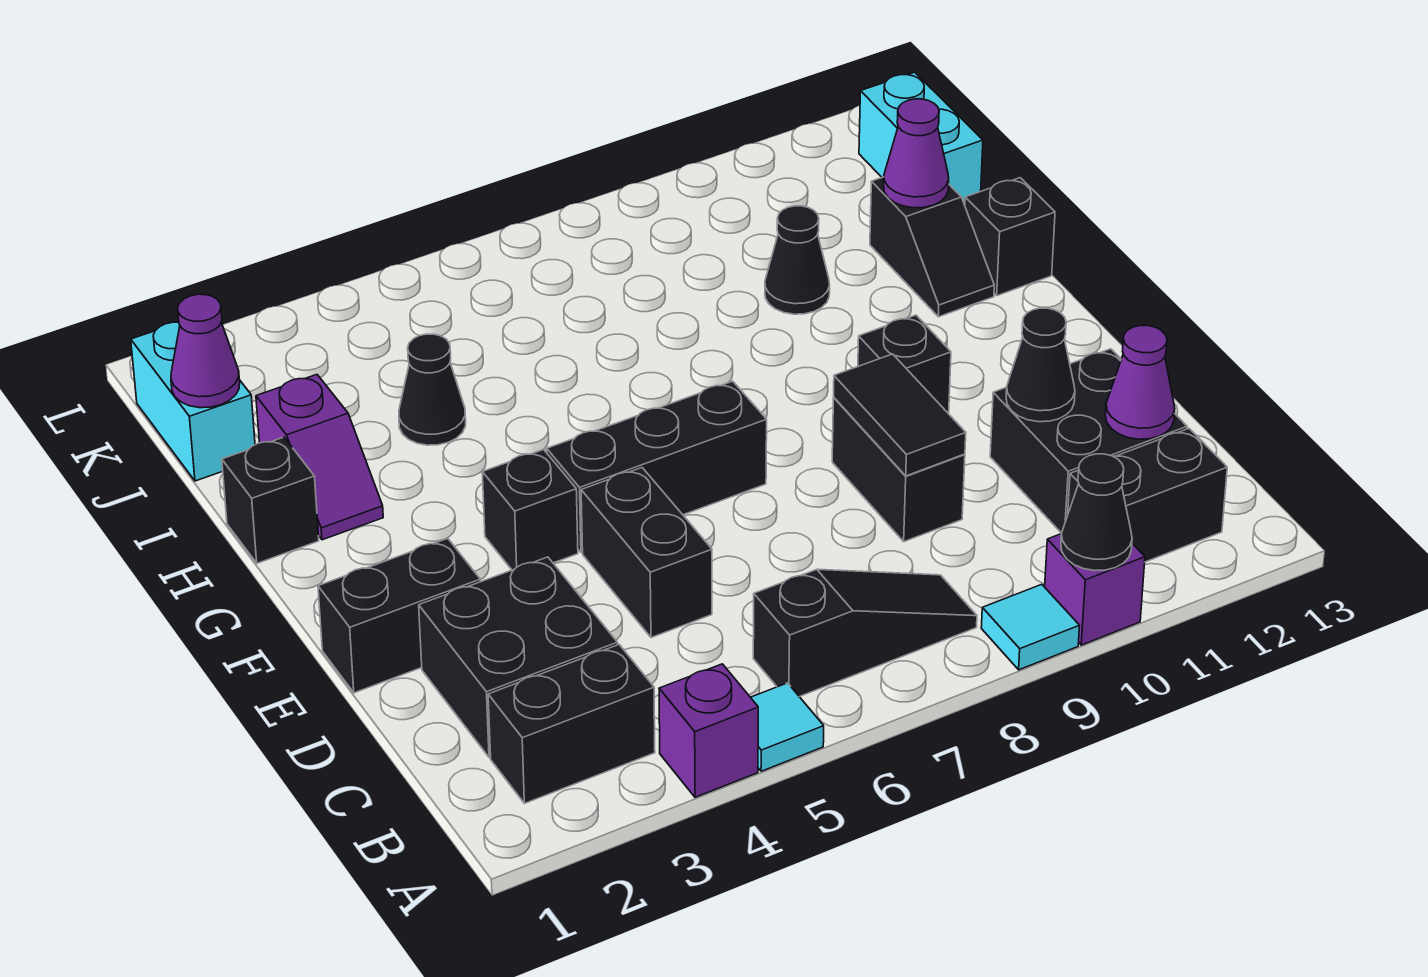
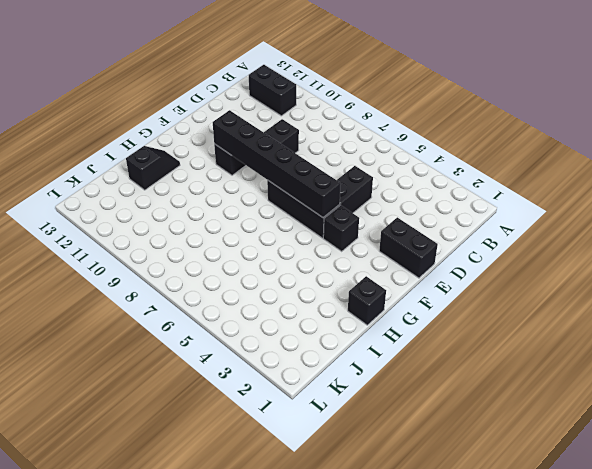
black brick F5:F10 level 2 -> none
none -> purple brick A4 level 1
none -> cyan tile A5 level 1
none -> cyan tile A9 level 1

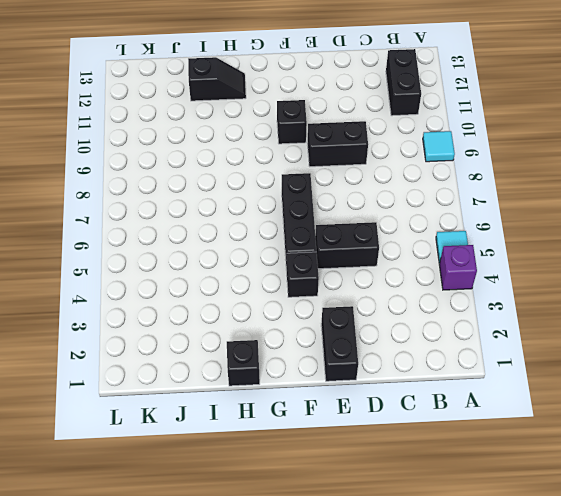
none -> purple brick A10 level 1
none -> black brick B2:B3 level 1
none -> black slope B6:B8 level 1 top 6

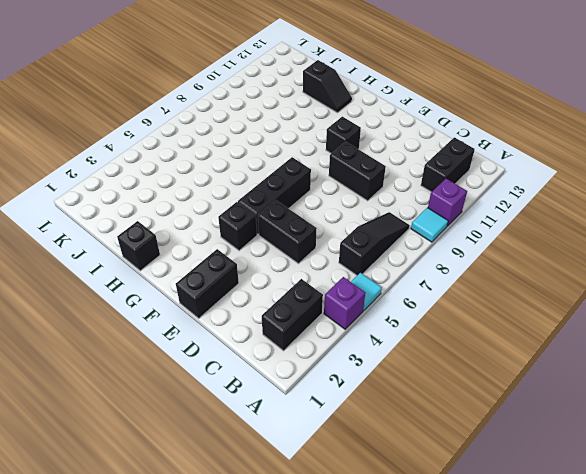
none -> black brick C2:D3 level 1
none -> black brick C11:D12 level 1
none -> purple slope H2:I2 level 1 top I

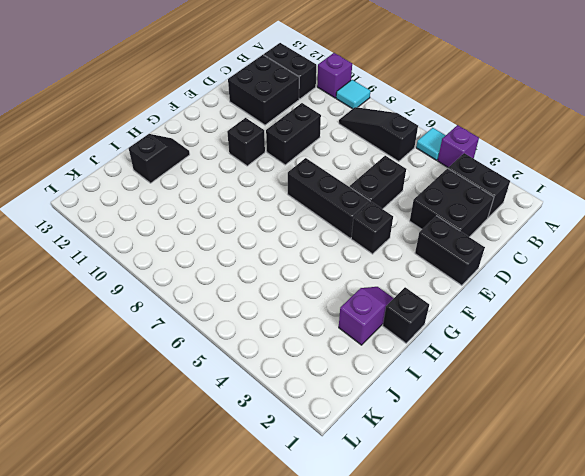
none -> black brick H13 level 1
none -> black cone I4 level 1
none -> black cone I10 level 1

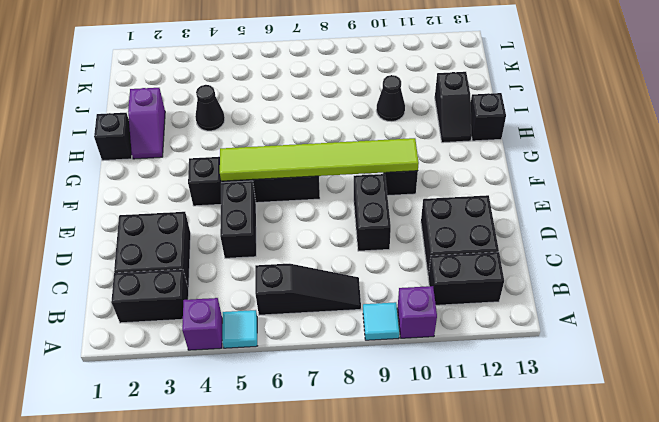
lime tile F5:F10 level 2 -> none
none -> black brick E1:E2 level 1
none -> cyan brick J1:K1 level 1
none -> cyan brick J13:K13 level 1

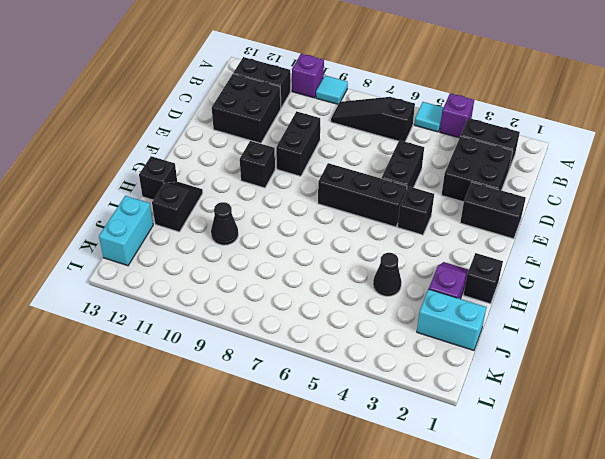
cyan brick J1:J2 level 1 -> cyan brick J1:K1 level 1
none -> black cone A10 level 2
none -> purple cone C12 level 2
none -> black tile D9:E9 level 2

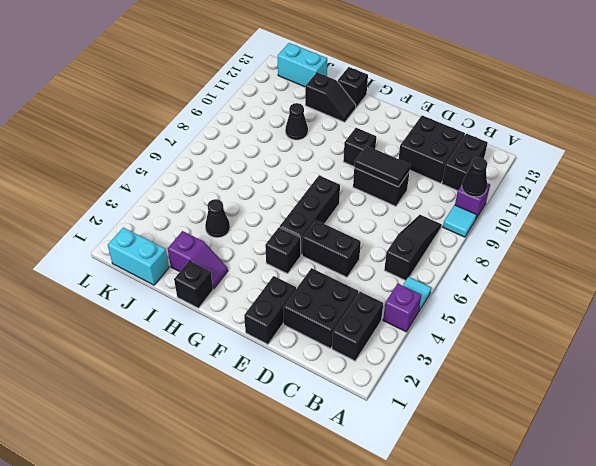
none -> purple cone C12 level 2
none -> black cone D11 level 2
none -> purple cone I12 level 2

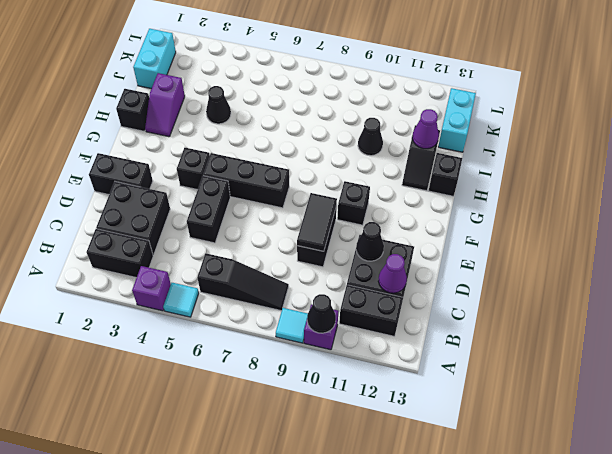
none -> purple cone J1 level 2

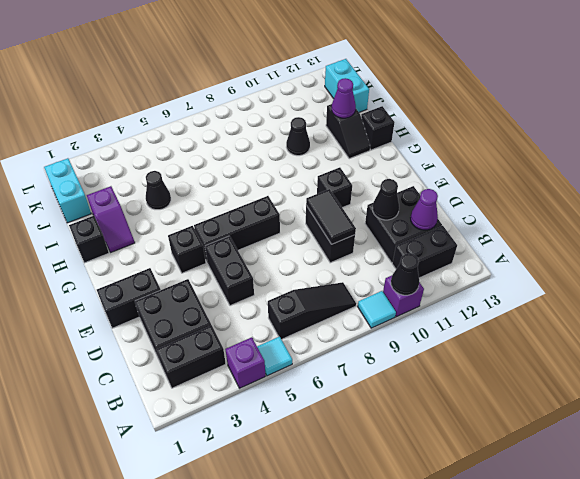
none -> purple cone J1 level 2

